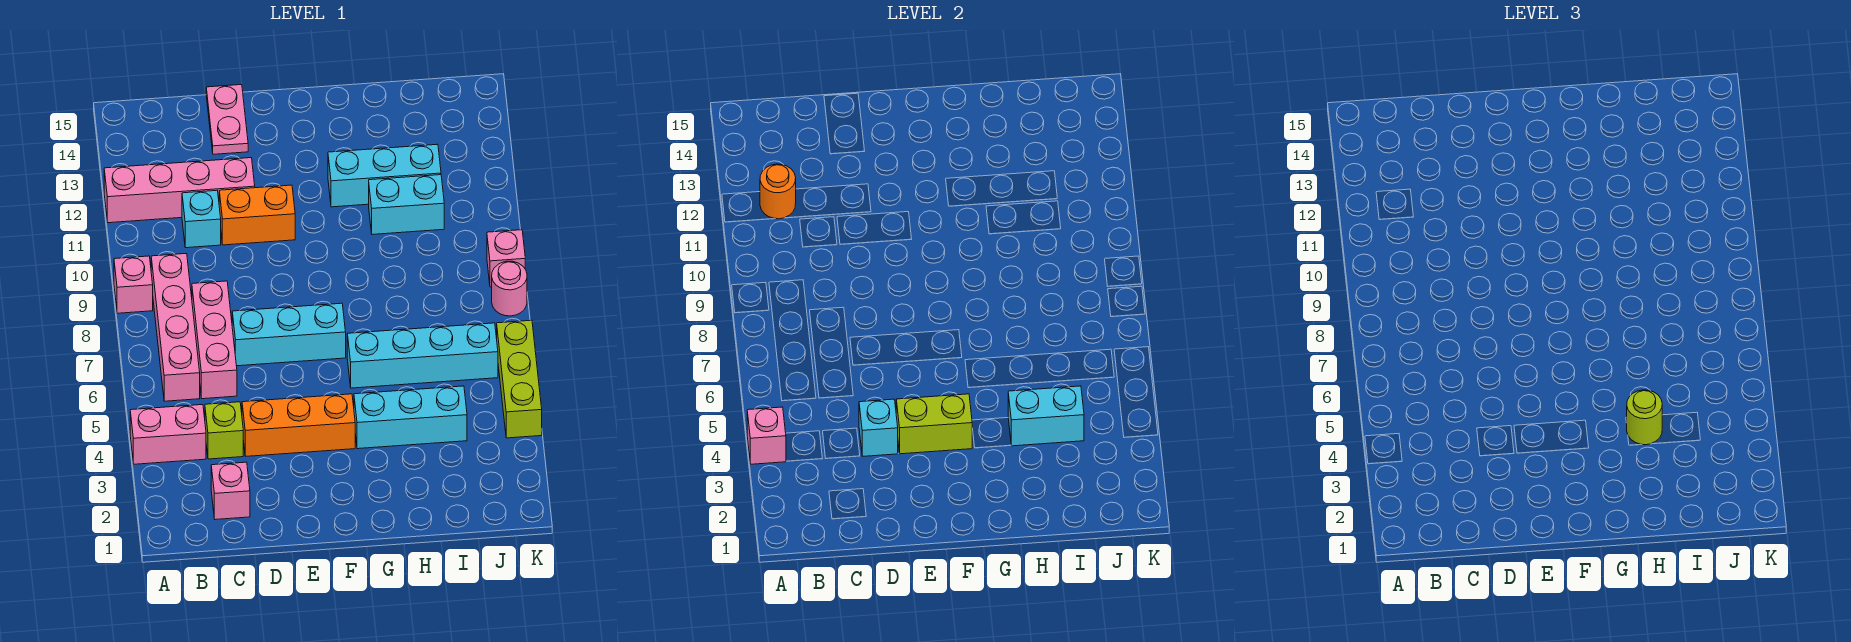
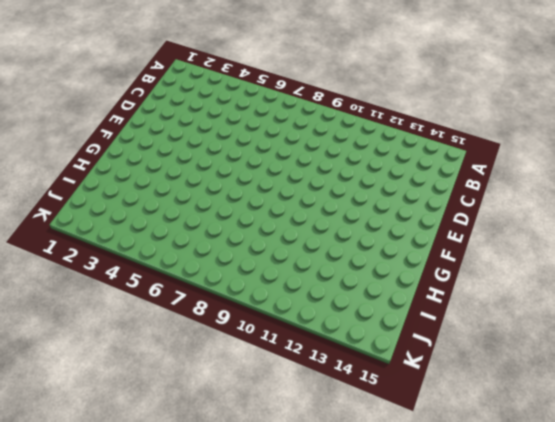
none -> pink brick A4:B4 level 1
none -> pink brick A9 level 1
none -> pink brick A12:D12 level 1

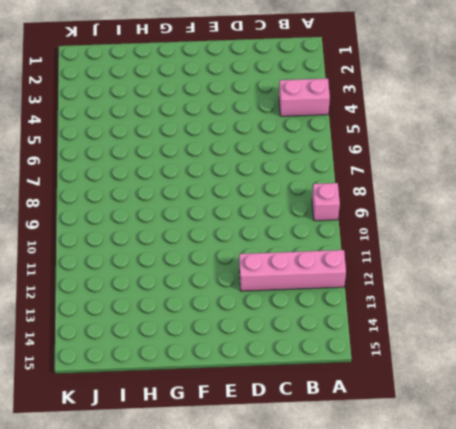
none -> pink brick B6:B9 level 1
none -> pink brick C2 level 1
none -> lime brick C4 level 1

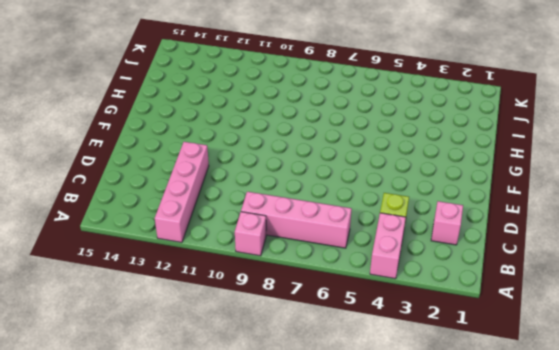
none -> pink brick C6:C8 level 1
none -> cyan brick C11 level 1
none -> orange brick D4:F4 level 1

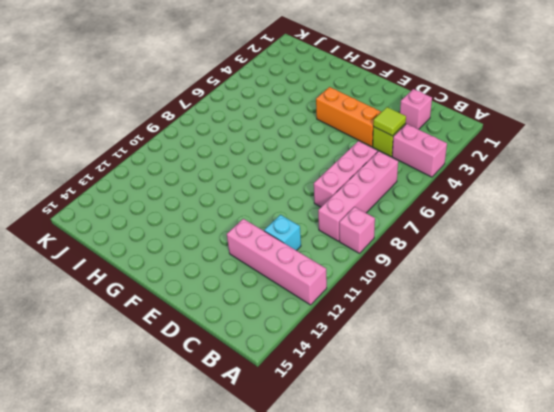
lime tile C4 level 2 -> none
none -> cyan brick D7:F7 level 1
none -> orange brick D11:E11 level 1
none -> pink plate D14:D15 level 1

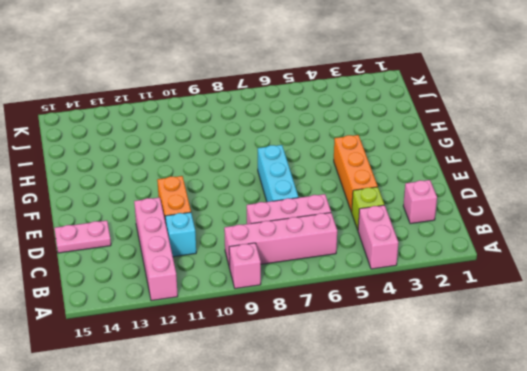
none -> cyan brick G4:I4 level 1
none -> cyan brick G6:J6 level 1
none -> cyan brick G12:I12 level 1

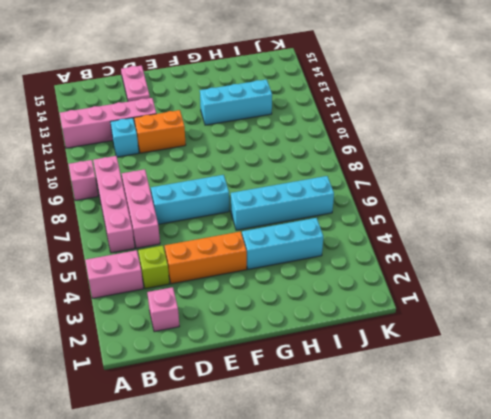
none -> cyan brick H11:I11 level 1
none -> lime brick K4:K6 level 1
none -> pink round brick K8 level 1

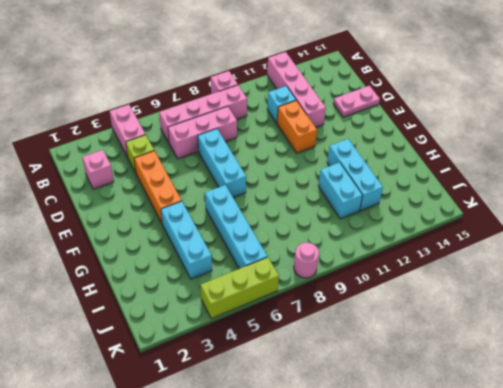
none -> pink brick K9 level 1
none -> pink brick A4 level 2
none -> orange round brick B12 level 2

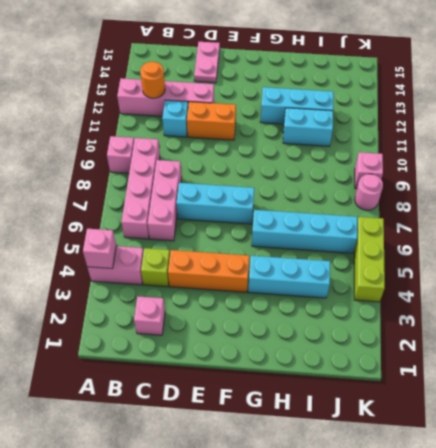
none -> cyan brick D4 level 2
none -> lime brick E4:F4 level 2
none -> cyan brick H4:I4 level 2

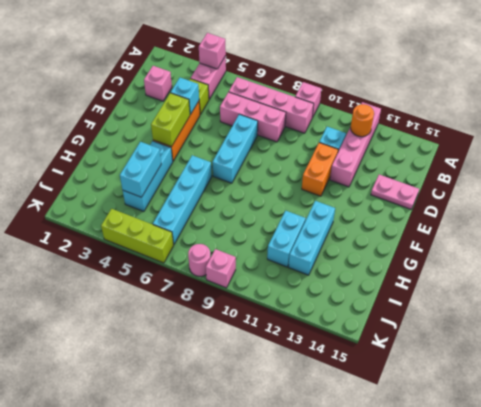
none -> lime round brick H4 level 3

